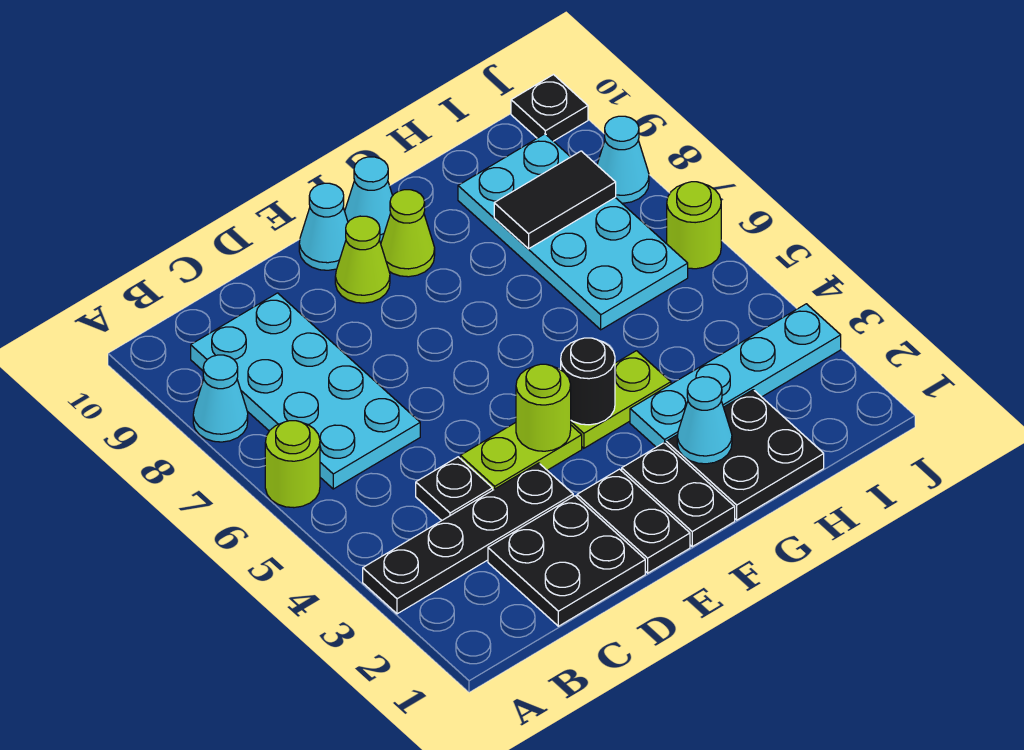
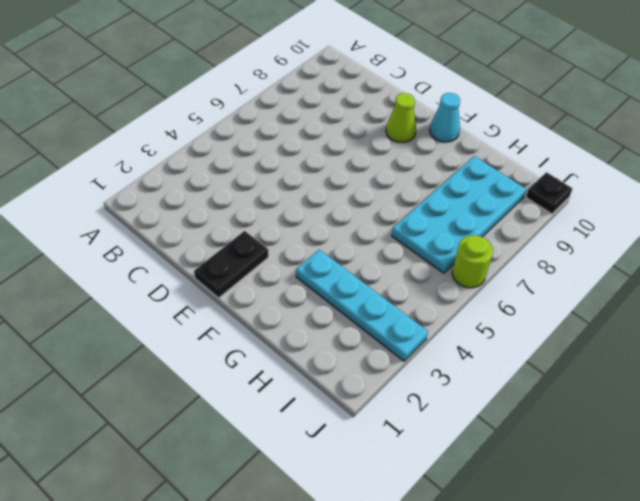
none -> black plate A3:D3 level 1
none -> lime round brick A6 level 1
none -> cyan cone A8 level 1

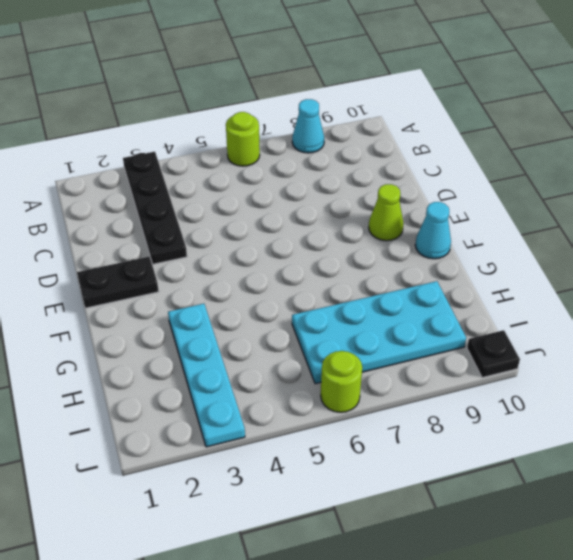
none -> cyan plate B6:C9 level 1
none -> black plate C1:D2 level 1
none -> black plate C4 level 1

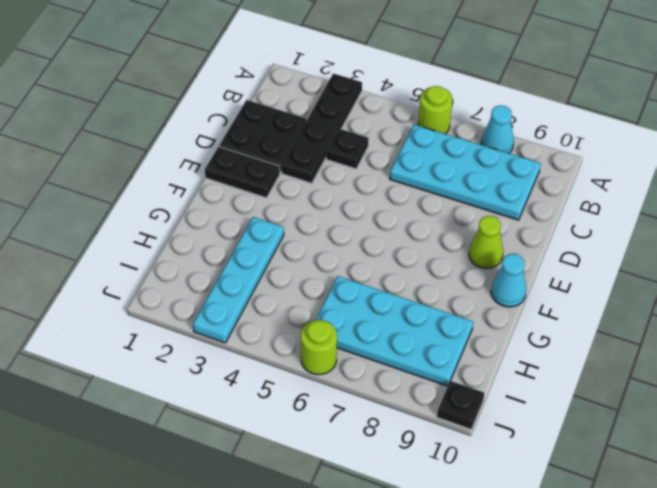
none -> lime plate D4:E4 level 1
none -> cyan cone E10 level 1
none -> black plate F1:F2 level 1

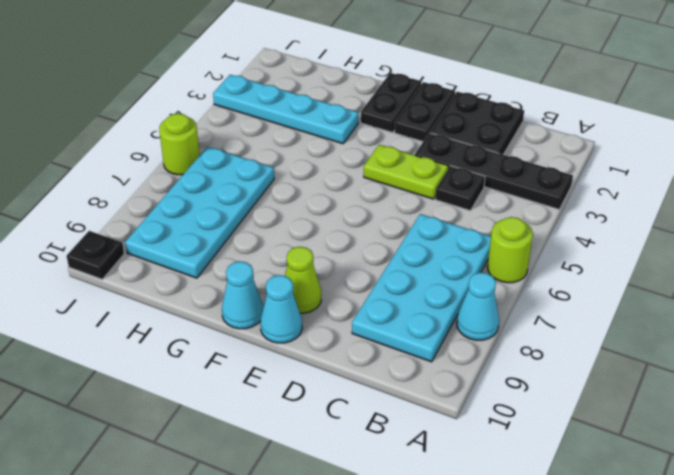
none -> lime plate F4:G4 level 1
none -> lime cone F9 level 1
none -> black plate G1:H2 level 1

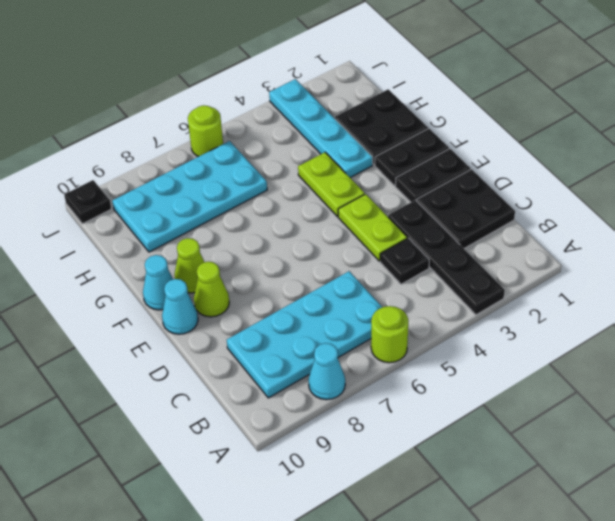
none -> cyan cone J8 level 1
none -> lime round brick E4 level 2
none -> black round brick F4 level 2

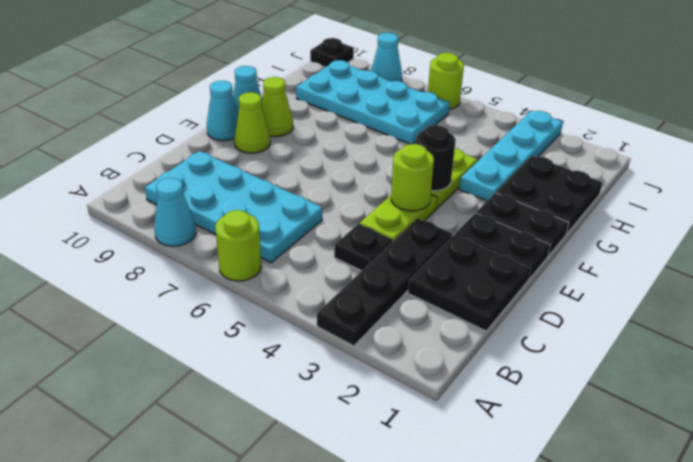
none -> cyan cone G2 level 2
none -> black tile H8:I8 level 2

